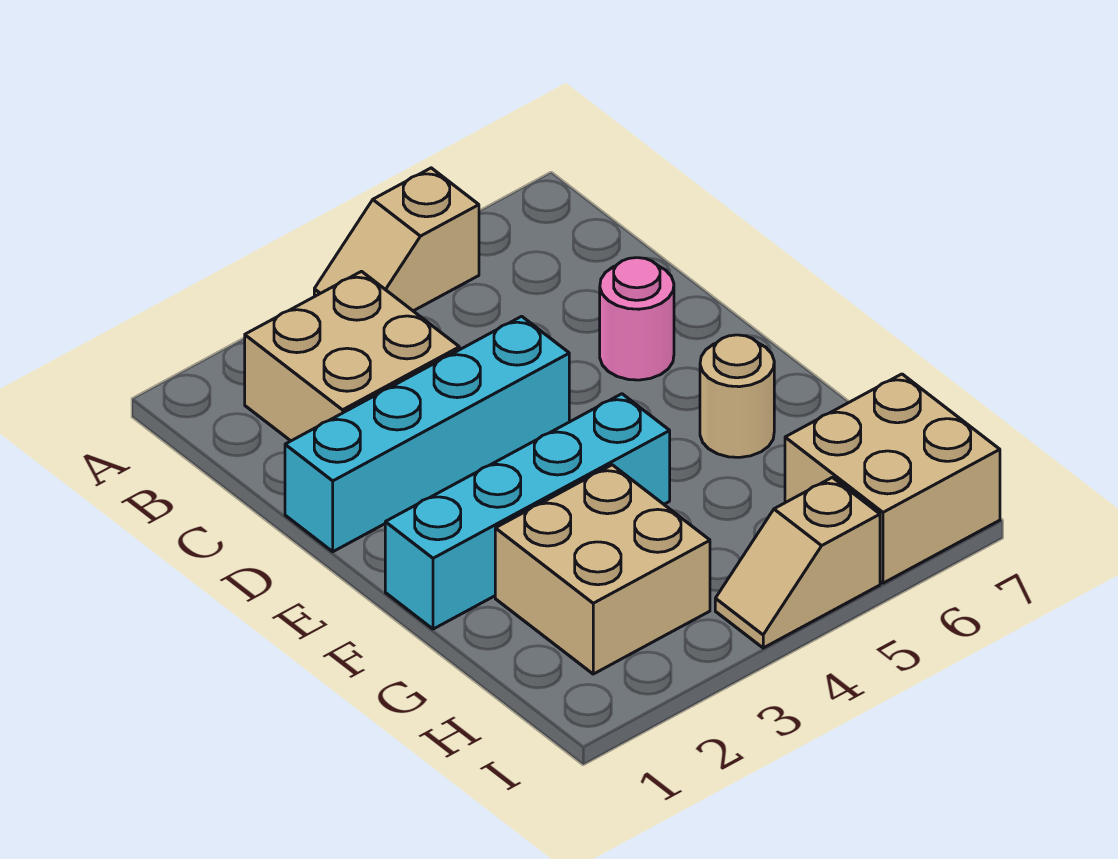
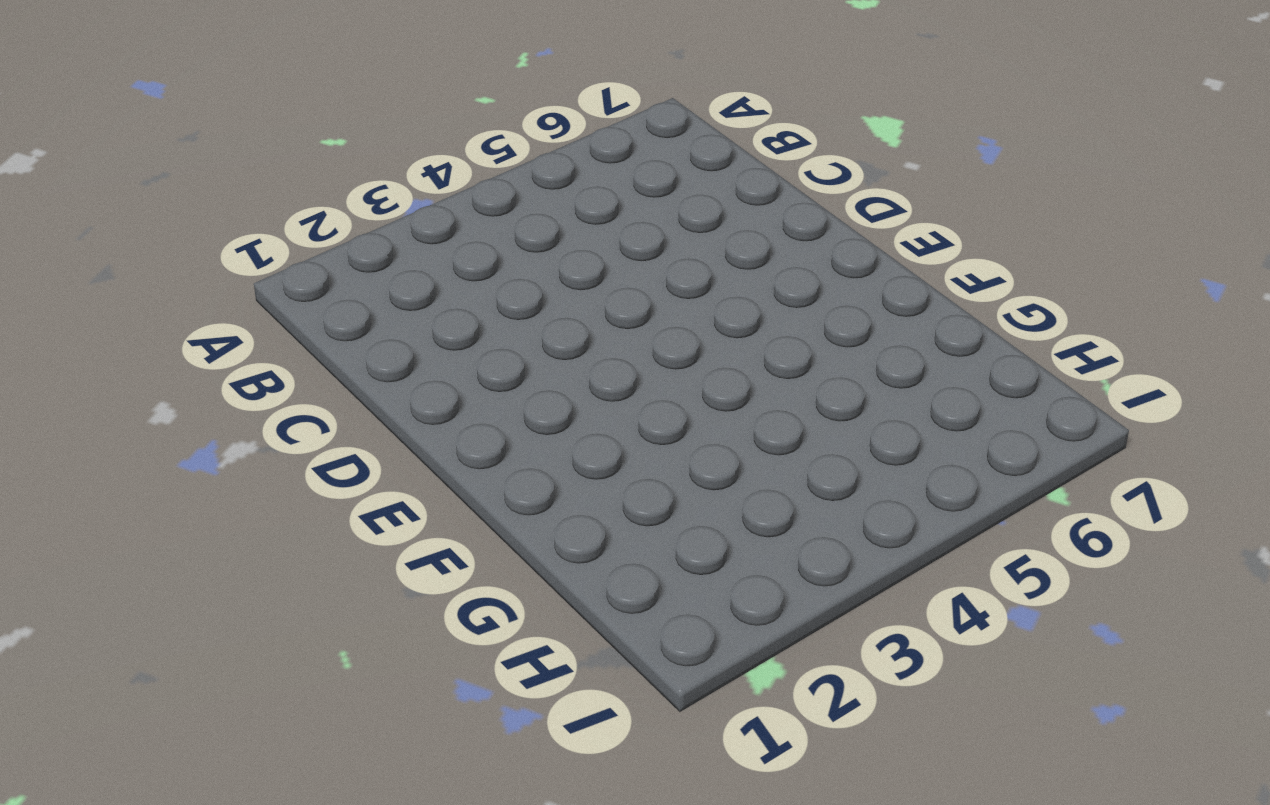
none -> tan slope A4:A5 level 1 top 5
none -> tan brick B2:C3 level 1

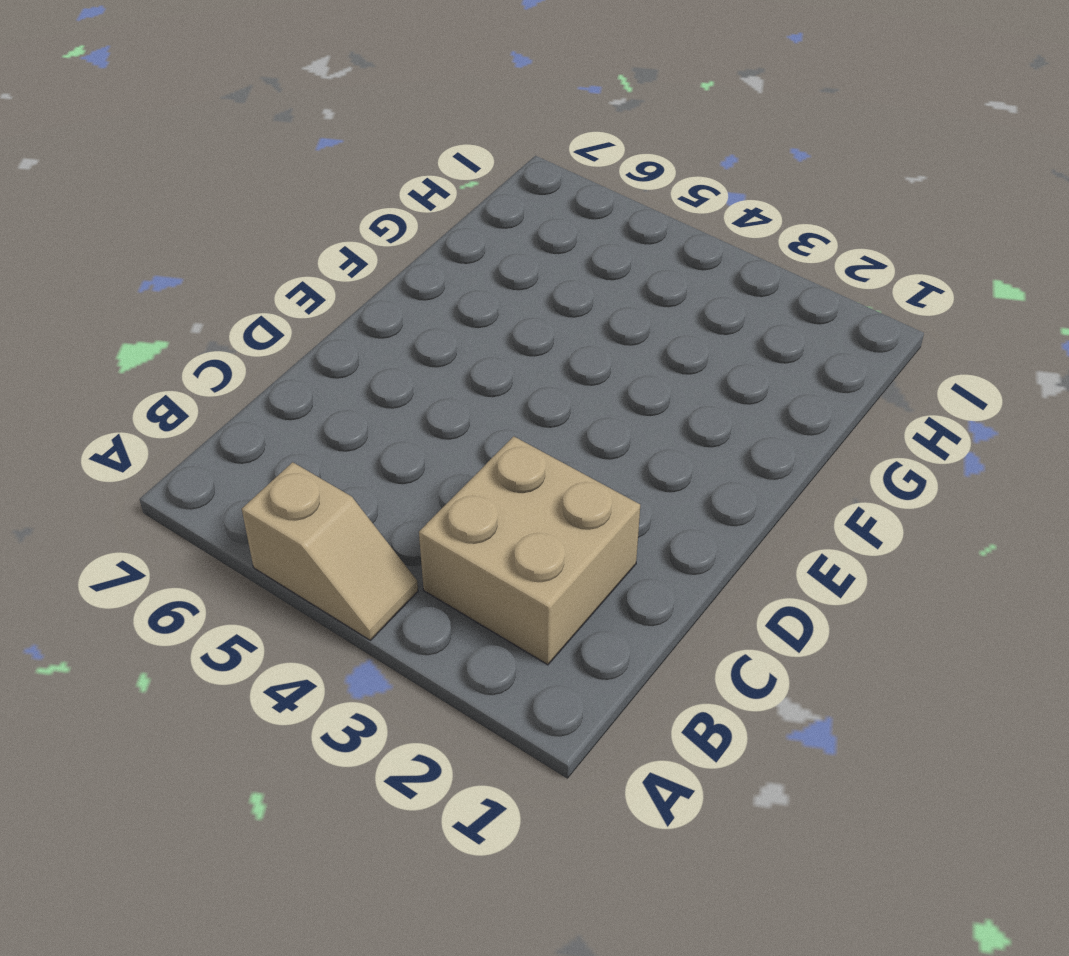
none -> cyan brick D1:D4 level 1
none -> pink round brick D6 level 1

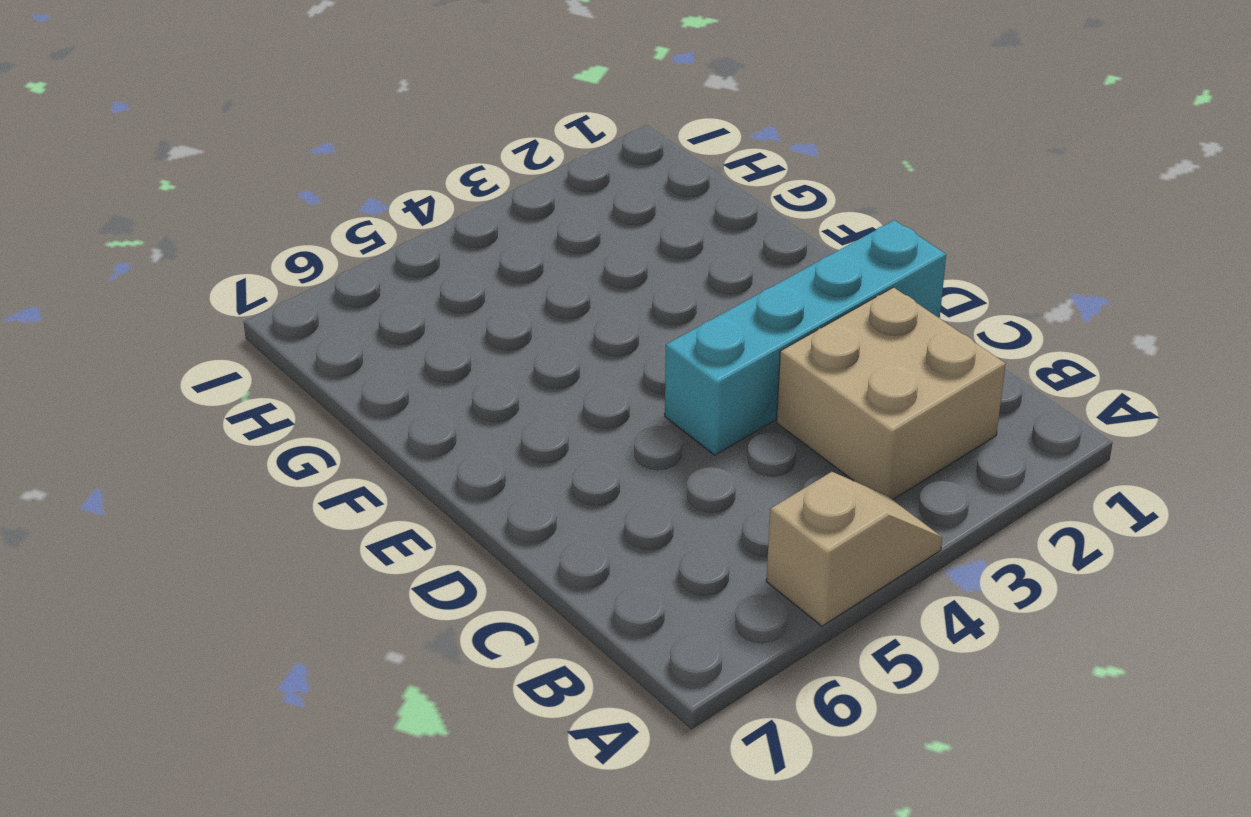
none -> pink round brick D6 level 1
none -> cyan brick F1:F4 level 1

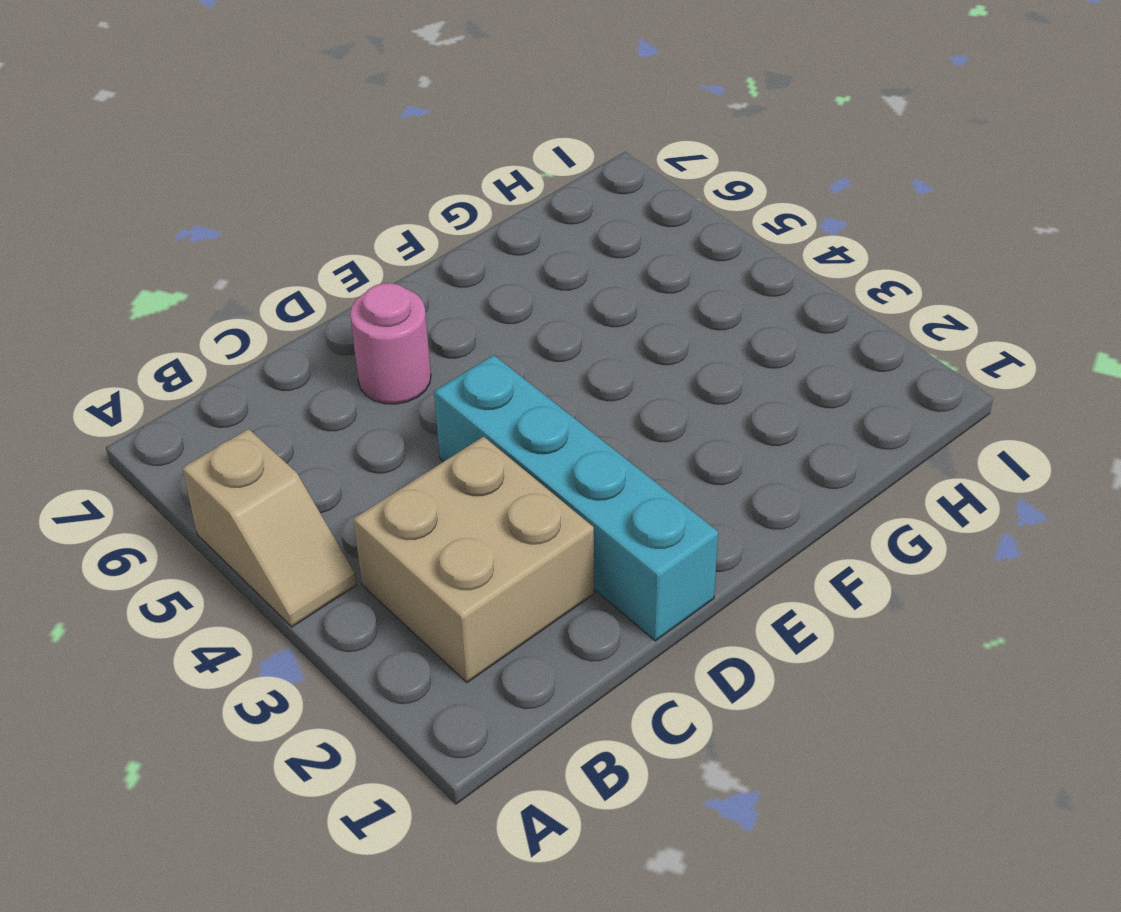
none -> cyan brick F1:F4 level 1
none -> tan round brick F6 level 1

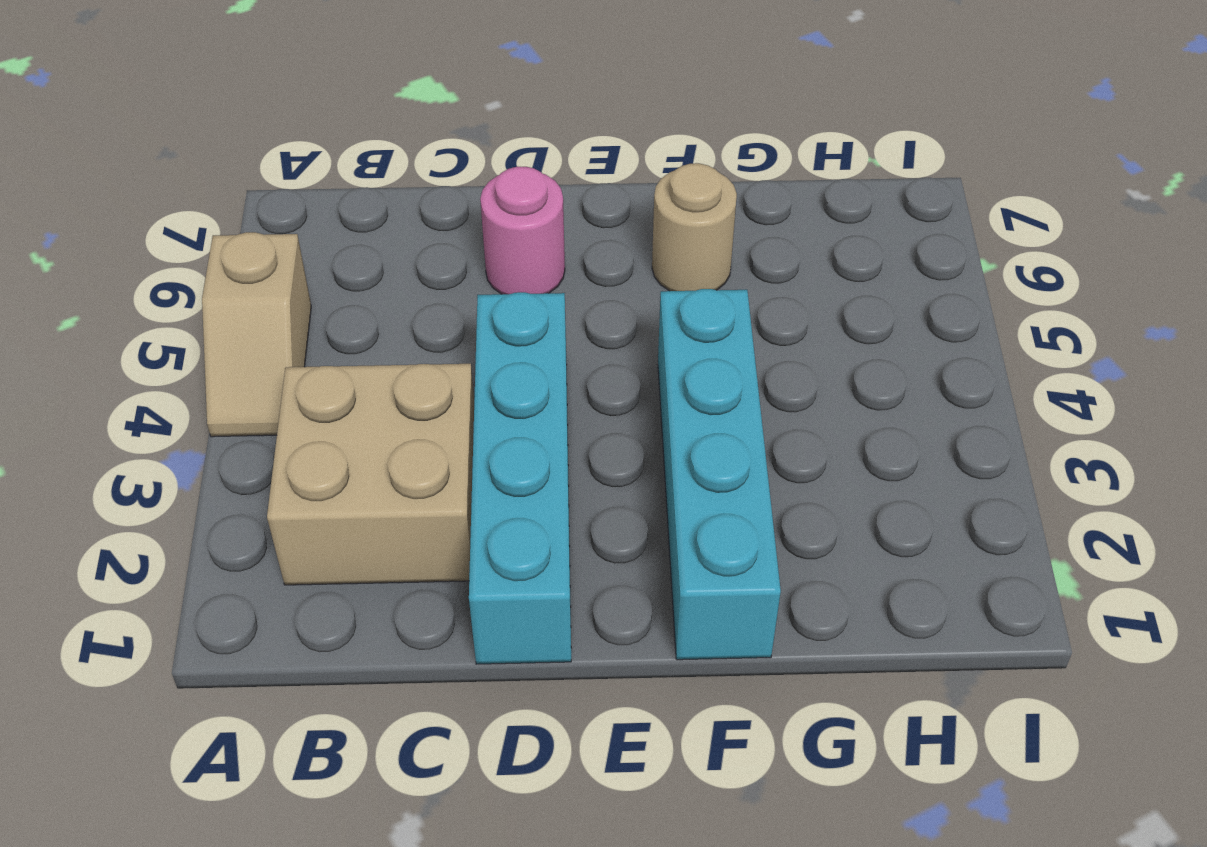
none -> tan brick G2:H3 level 1
none -> tan brick H6:I7 level 1

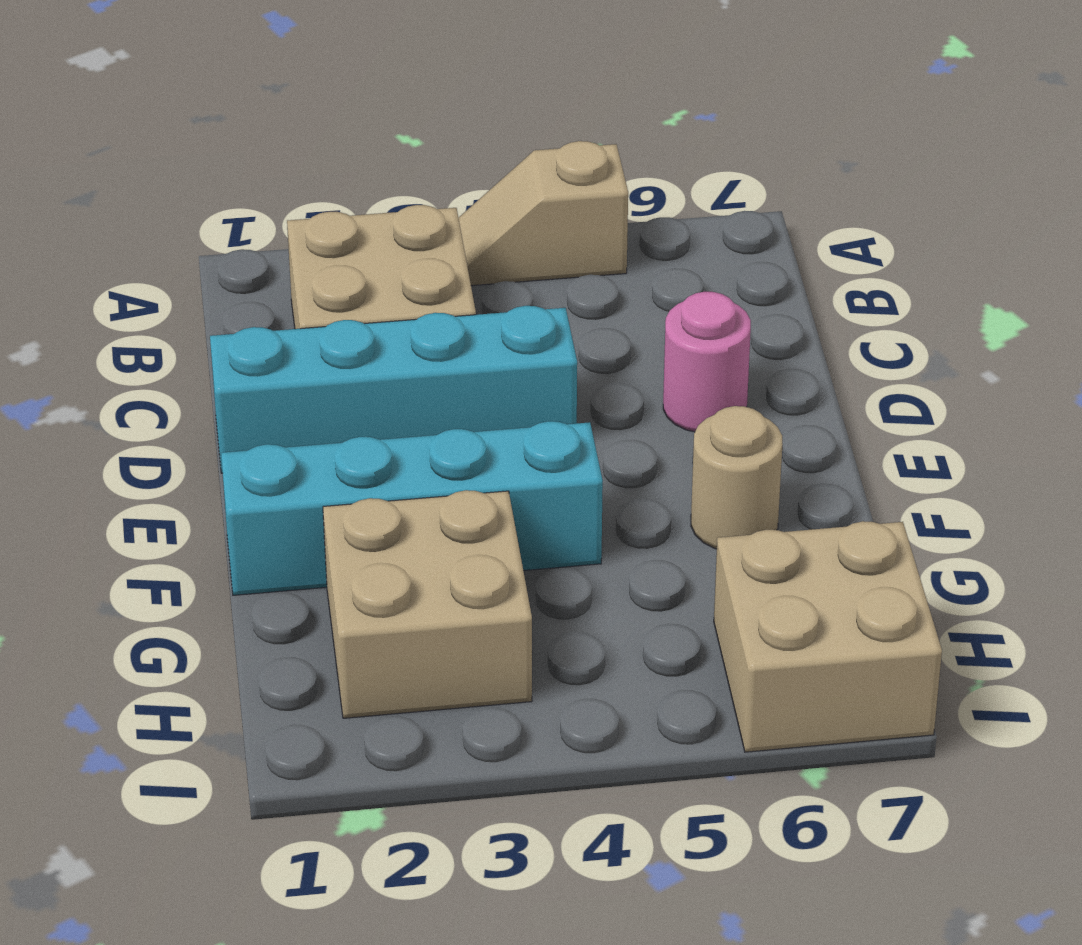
none -> tan slope I4:I5 level 1 top 5

